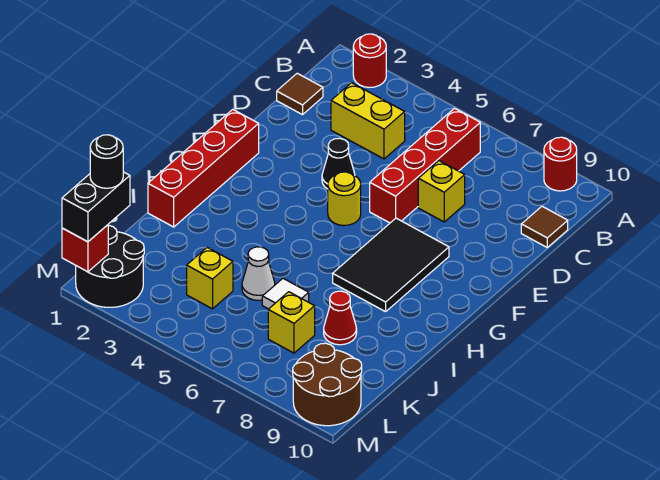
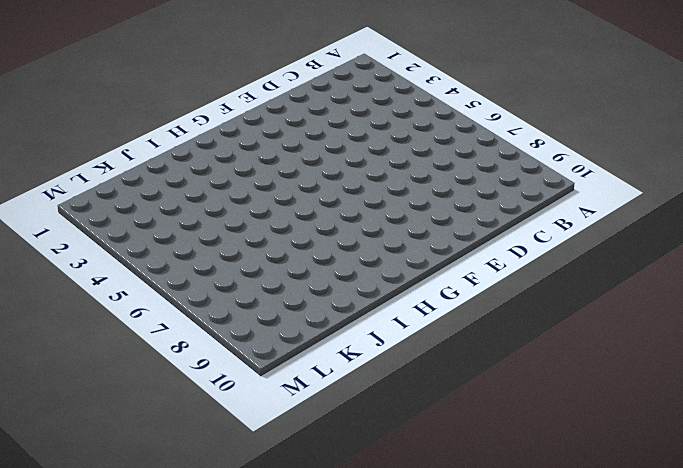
none -> red round brick A2 level 1
none -> red round brick A9 level 1
none -> red brick B6:E6 level 1

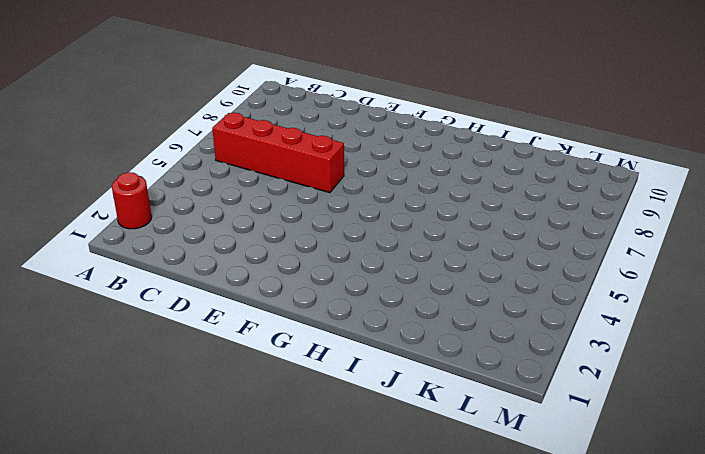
none -> red round brick A9 level 1
none -> brown tile C1 level 1
none -> yellow brick C3:C4 level 1

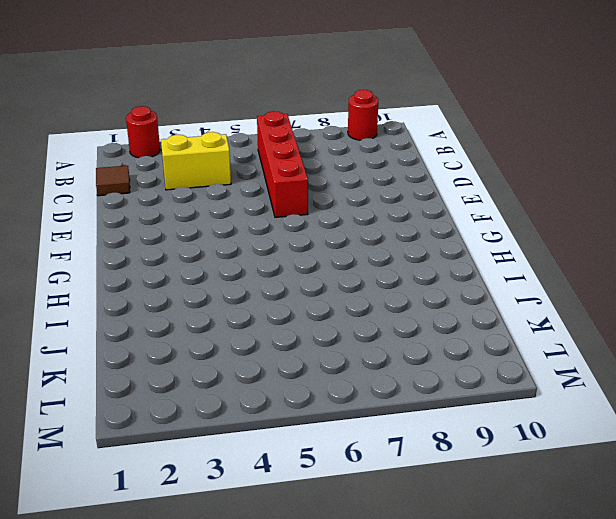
none -> brown tile C10 level 1
none -> yellow brick D7 level 1
none -> black cone E4 level 1

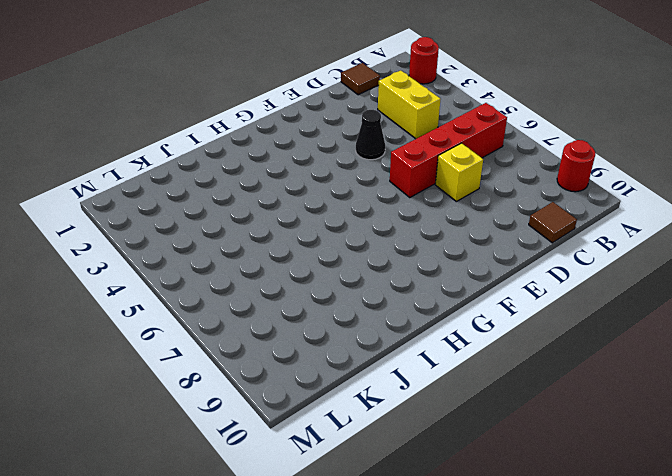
none -> red brick F1:I1 level 1
none -> yellow round brick F5 level 1
none -> black tile F7:H8 level 1

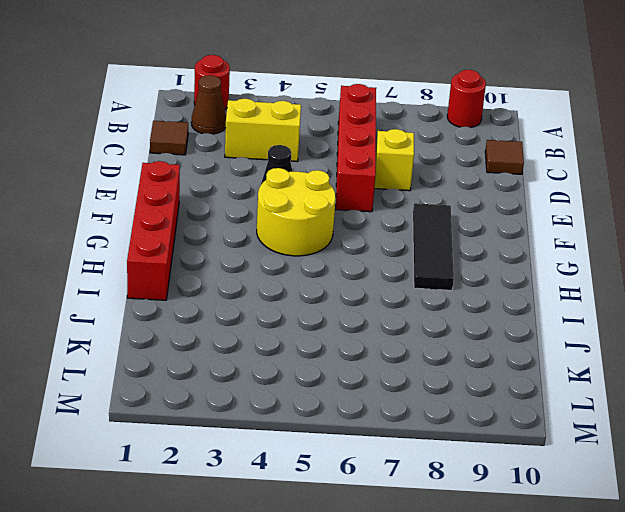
brown cone B2 level 1 -> none
yellow round brick F4:G5 level 1 -> yellow round brick F5 level 1
black tile F8:H8 level 1 -> black tile F7:H8 level 1
none -> white cone J5 level 1
none -> white tile J6 level 1
none -> red cone J8 level 1

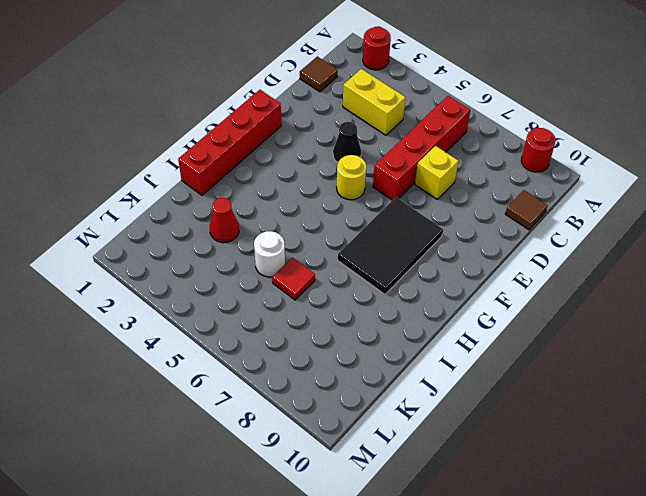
red cone J3 level 1 -> red cone J8 level 1
white round brick J5 level 1 -> white cone J5 level 1
red tile J6 level 1 -> white tile J6 level 1
none -> yellow brick K4 level 1
none -> yellow brick K7 level 1
none -> black round brick L1:M2 level 1

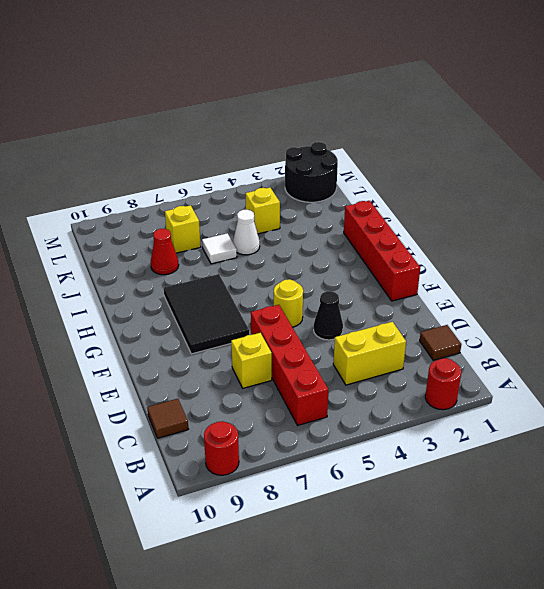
none -> brown round brick L9:M10 level 1
none -> red brick M1 level 2
none -> black brick L1:M1 level 3

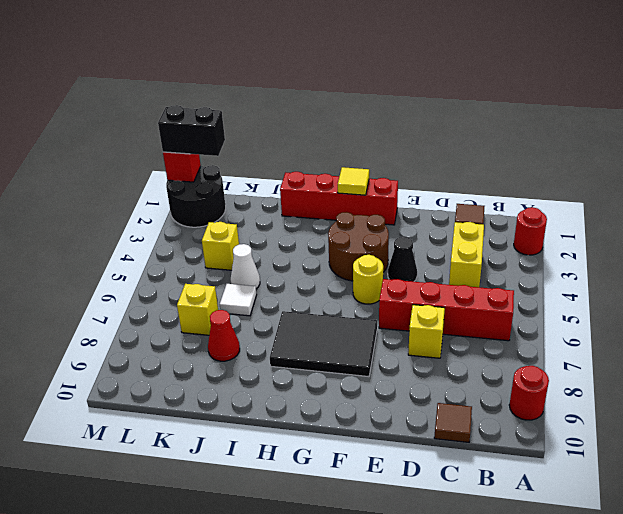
brown round brick F3:G4 level 1 -> brown round brick L9:M10 level 1
yellow tile G1 level 2 -> none
none -> black round brick L1 level 4

